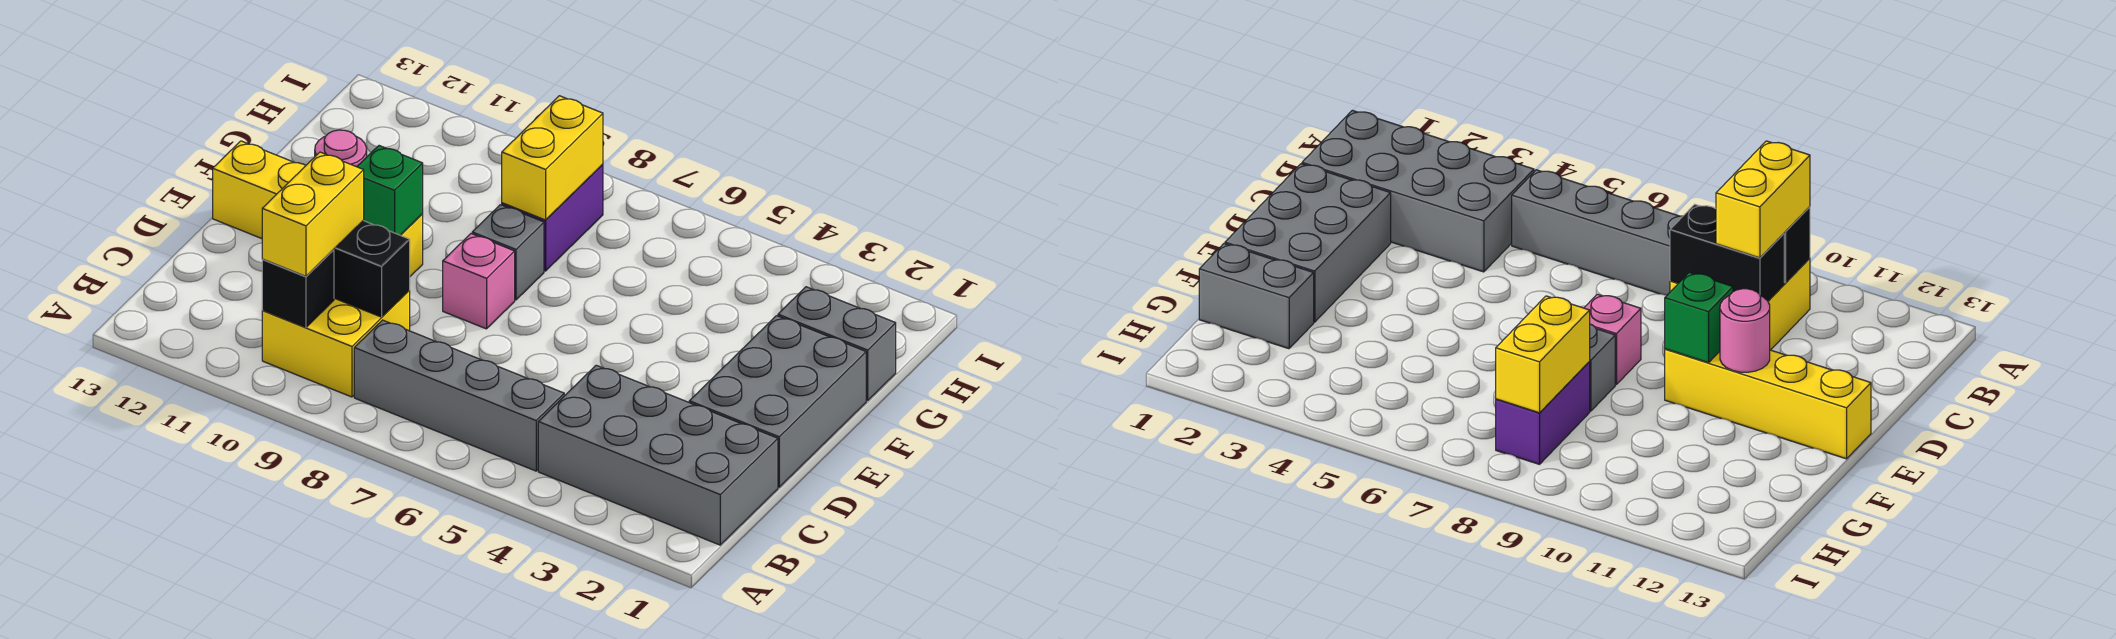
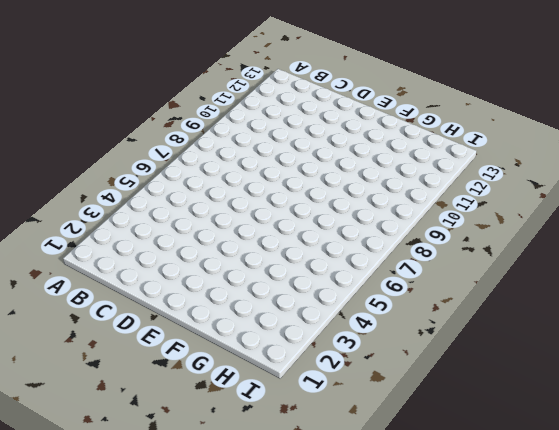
none -> grey brick B1:C4 level 1
none -> grey brick B5:B8 level 1
none -> yellow brick B9:C10 level 1

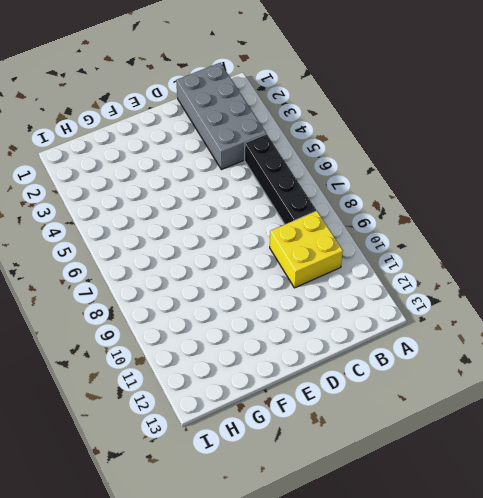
black brick B5:B8 level 1 -> grey brick B5:B8 level 1
none -> grey brick D1:F2 level 1
none -> pink brick E8 level 1
none -> yellow brick E10:E13 level 1

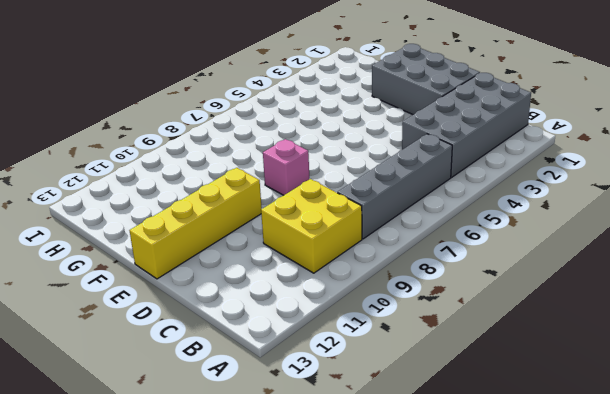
none -> grey brick F8 level 1
none -> grey brick G1:G2 level 1
none -> purple brick G8:H8 level 1

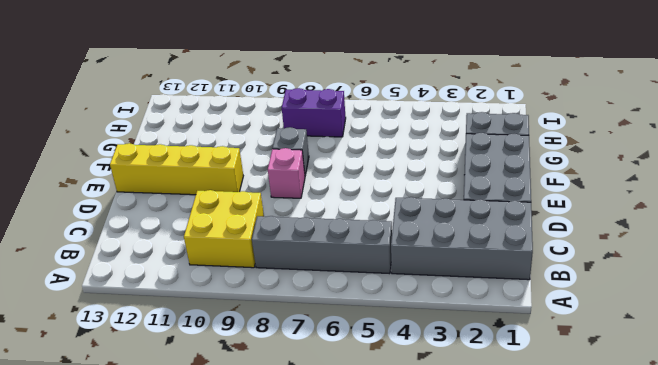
purple brick H7:H8 level 1 -> purple brick G8:H8 level 1
none -> black brick B10 level 2
none -> black brick C9:C10 level 2
none -> green brick E10 level 2

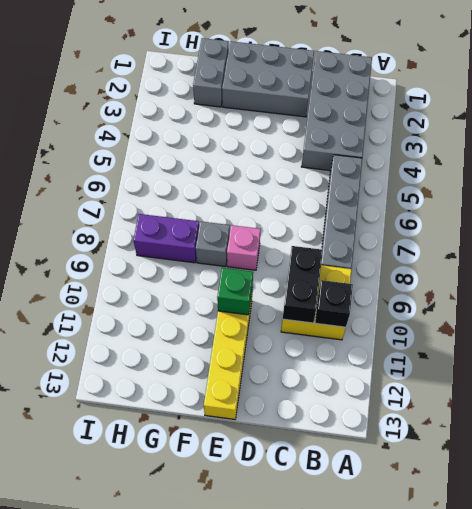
none -> pink round brick E11 level 2
none -> yellow brick G8:H8 level 2
none -> yellow brick B10:C10 level 3

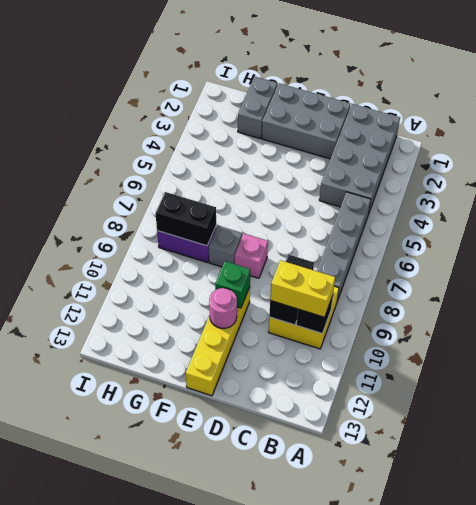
black brick G8:H8 level 2 -> yellow brick G8:H8 level 2

